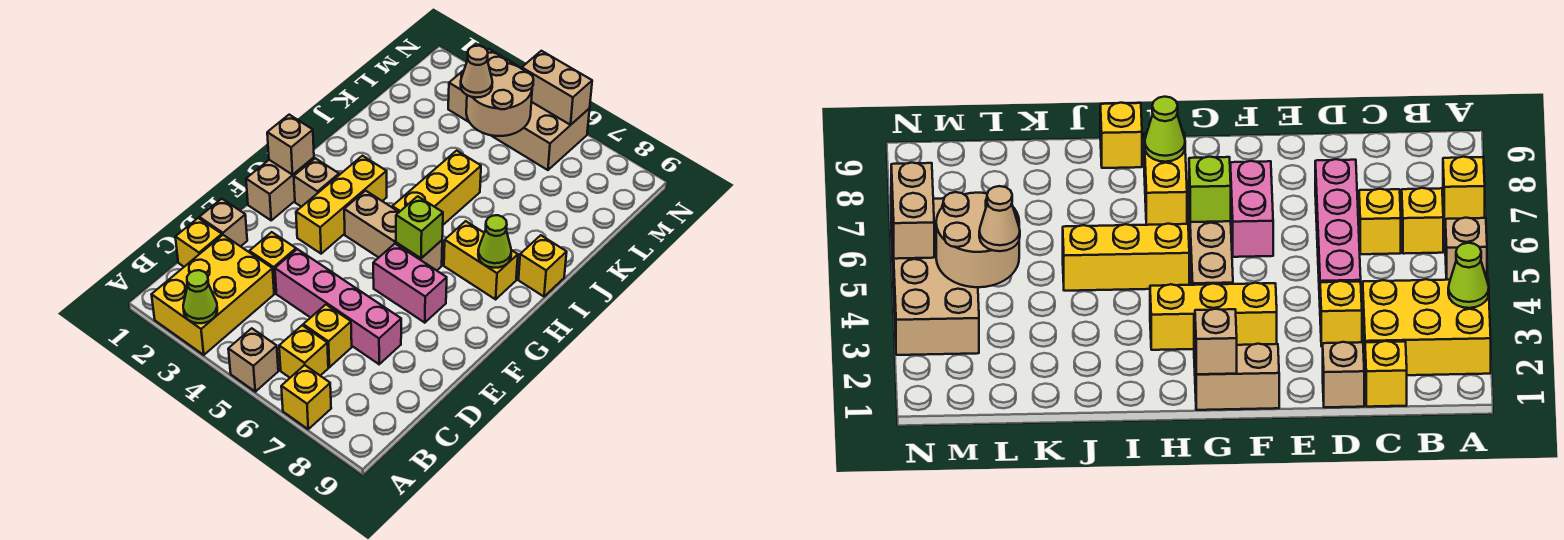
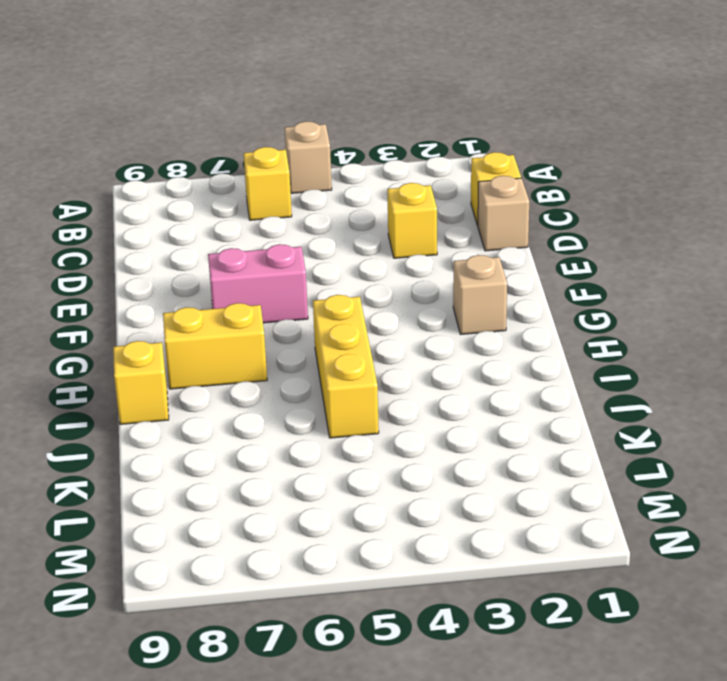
none -> yellow brick A2:C3 level 1
none -> yellow brick A7 level 1
none -> yellow brick C6 level 1

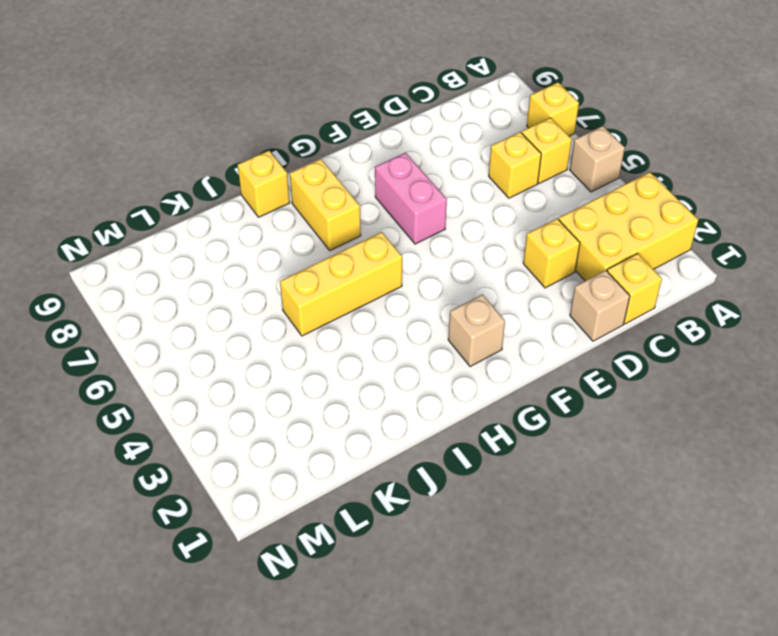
none -> pink brick D4:D7 level 1
none -> tan brick F1:G1 level 1
none -> yellow brick F3:H3 level 1

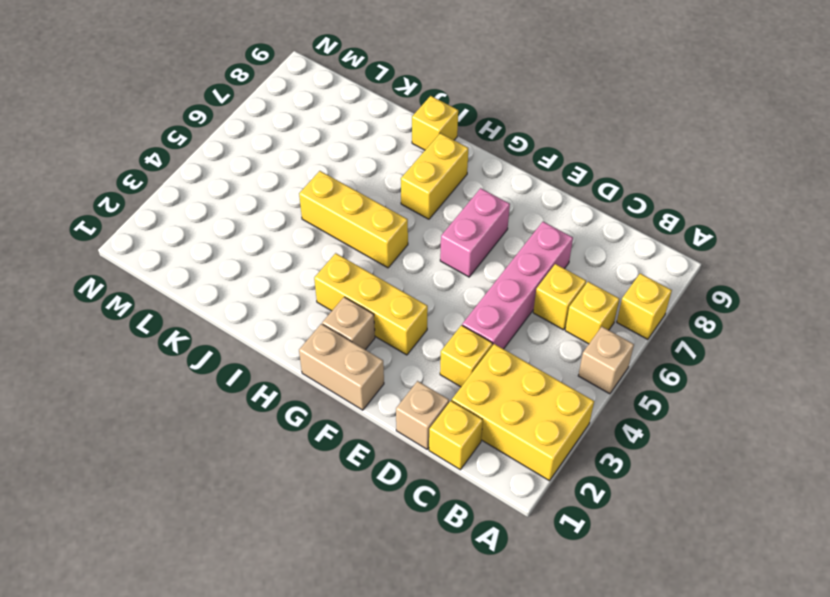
none -> tan brick G4:G6 level 1
none -> tan brick M3:N6 level 1
none -> lime cone A3 level 2

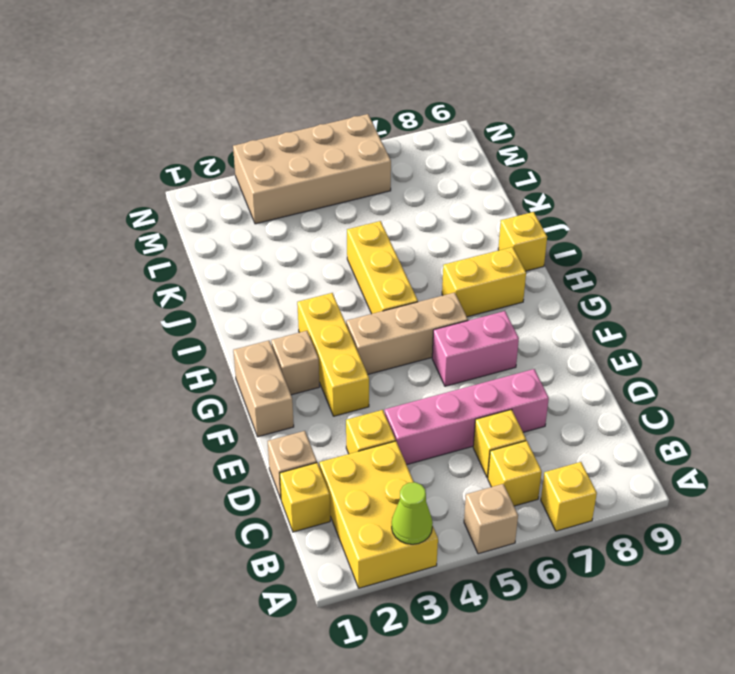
none -> tan brick G1 level 2
none -> lime brick G6 level 2
none -> lime cone H8 level 2

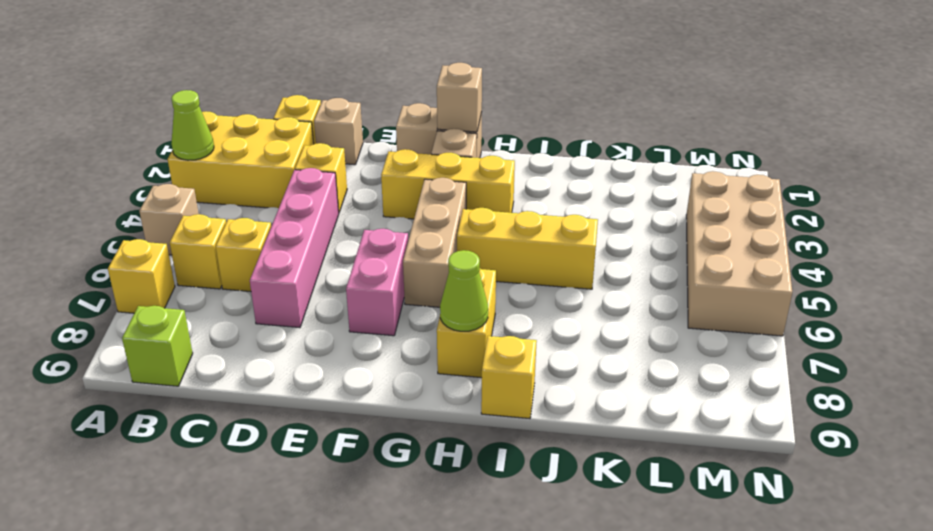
lime brick B9 level 1 -> lime brick G6 level 2
none -> tan round brick L4:M5 level 2
none -> tan brick N5:N6 level 2
none -> tan cone L4 level 3

